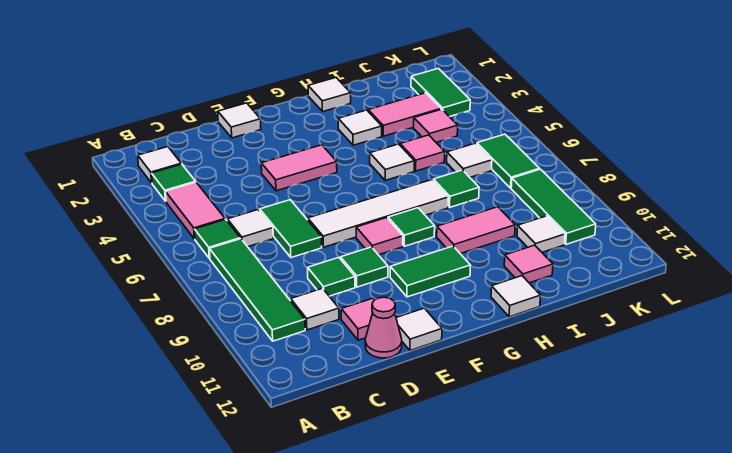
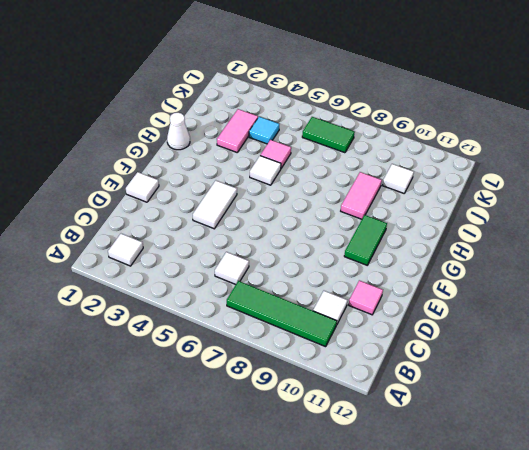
white tile E4:F4 level 1 -> pink tile E4:F4 level 1
white cone H1 level 1 -> white tile H1 level 1
cyan tile J4 level 1 -> pink tile J4 level 1
none -> green tile B3 level 1
none -> pink tile B4:B5 level 1
none -> green tile B6 level 1
none -> green tile D6:D7 level 1

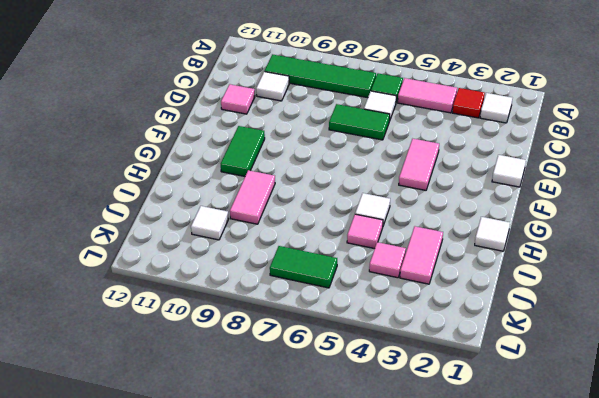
red tile B3 level 1 -> green tile B3 level 1
none -> green tile D9 level 1
none -> pink cone D12 level 1
none -> white tile E7:H7 level 1
none -> green tile E9 level 1

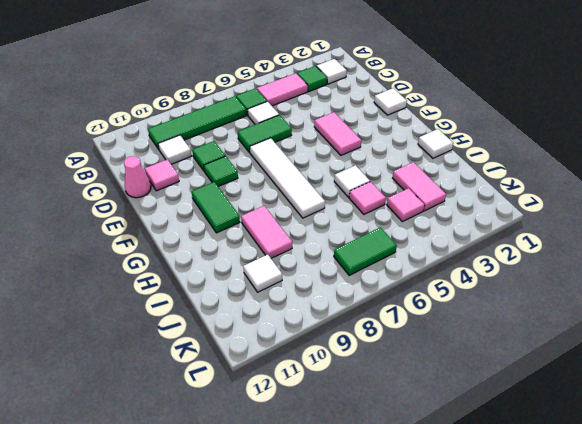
none -> white tile E12 level 1
none -> pink tile F8 level 1
none -> green tile G8 level 1
none -> white tile H3 level 1

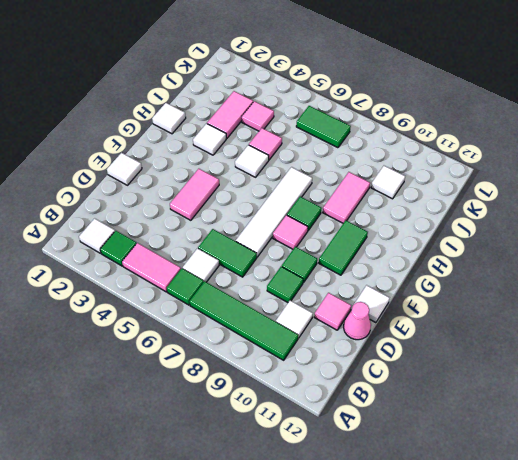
none -> white tile H12 level 1
none -> green tile I7 level 1
none -> pink tile I11 level 1
none -> white tile J6 level 1

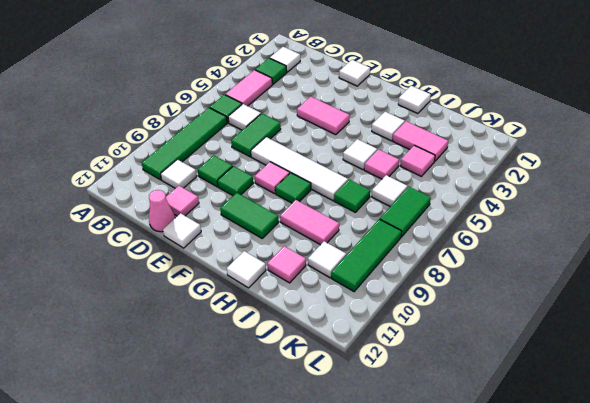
none -> green tile K2:K3 level 1

